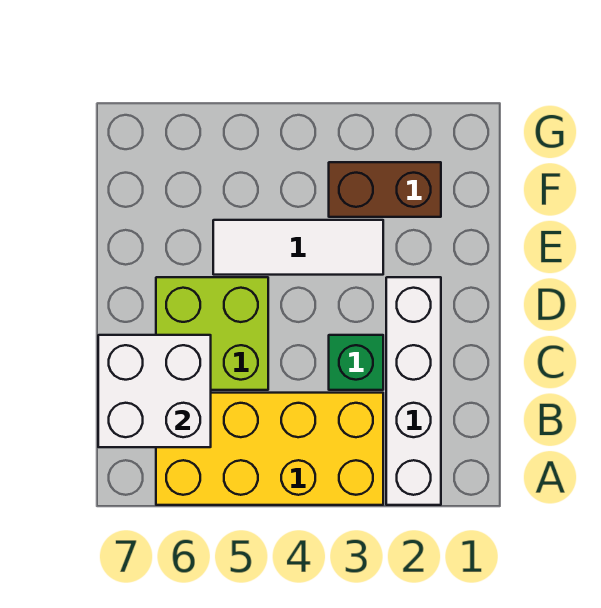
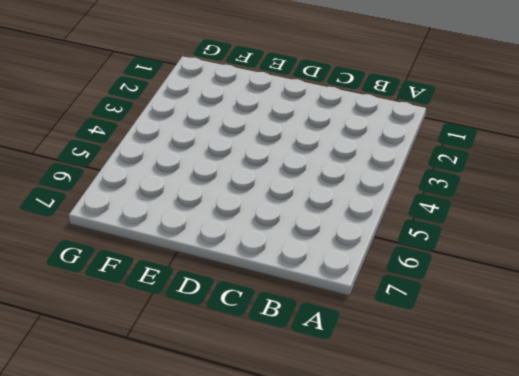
none -> white brick A2:D2 level 1
none -> yellow brick A3:B6 level 1

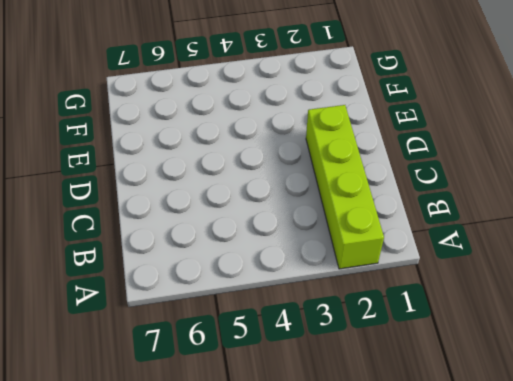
lime brick A2:D2 level 1 -> white brick A2:D2 level 1
none -> yellow brick A3:B6 level 1
none -> green brick C3 level 1

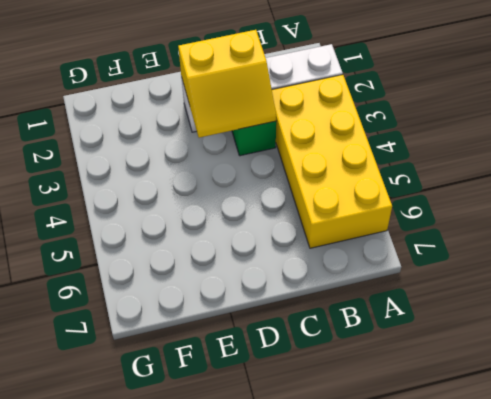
yellow slope C2:D3 level 2 top 2 -> none
none -> lime brick C5:D6 level 1
none -> white tile E3:E5 level 1

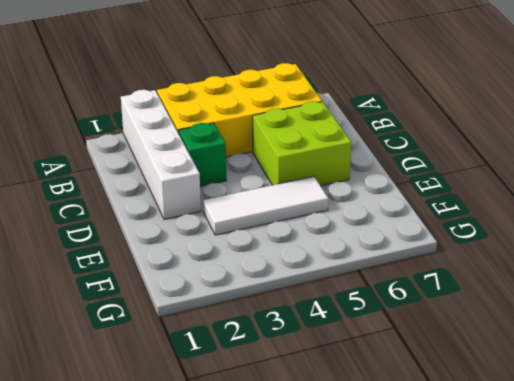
none -> brown brick F2:F3 level 1
none -> white brick B6:C7 level 2

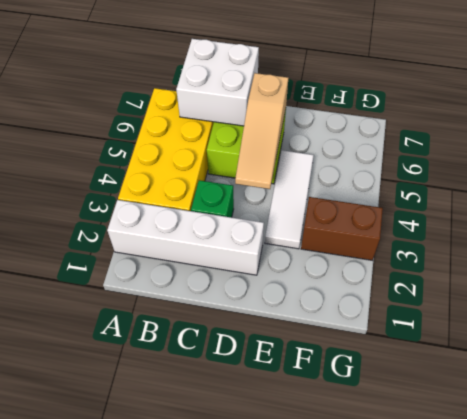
tan slope D4:D6 level 2 top 6 -> none
brown brick F3:G3 level 1 -> brown brick F2:F3 level 1

